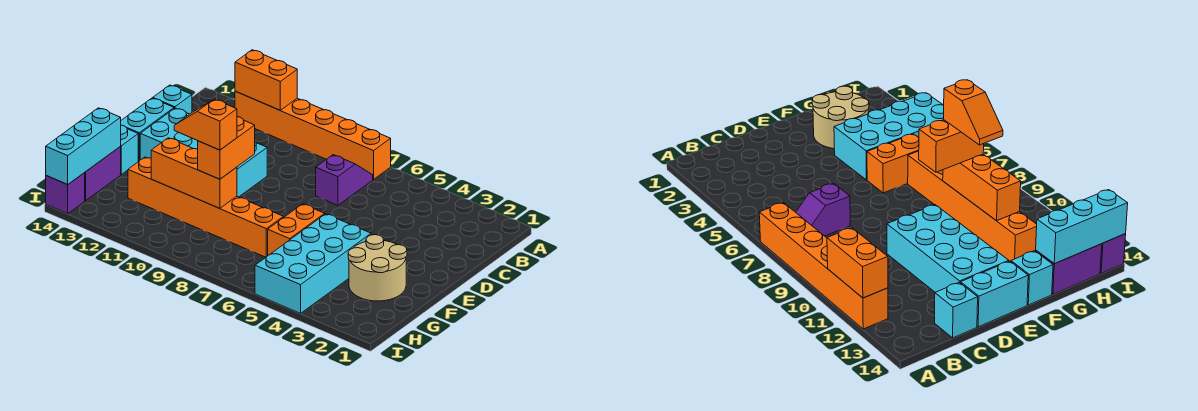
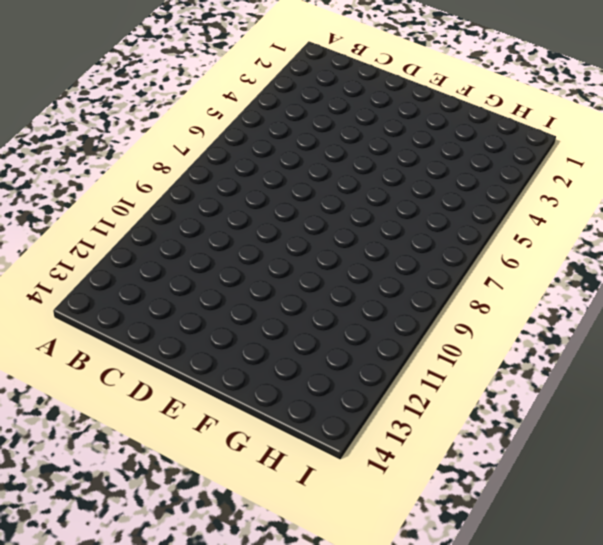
none -> orange brick A7:A12 level 1
none -> purple slope B7:C7 level 1 top C
none -> cyan brick C14 level 1

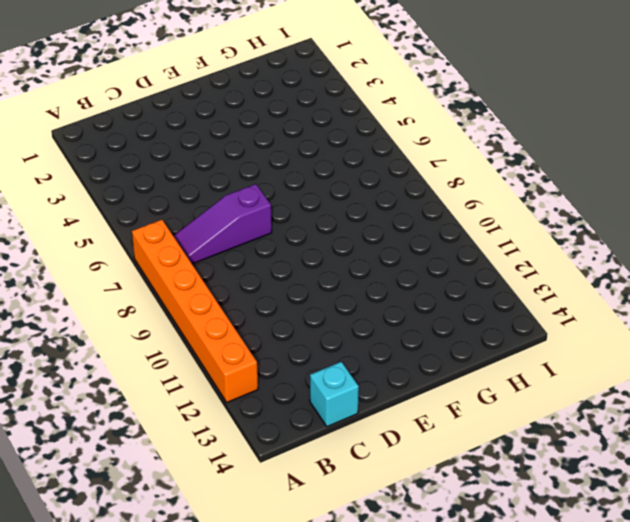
purple slope B7:D7 level 1 top D -> purple slope B7:C7 level 1 top C
none -> cyan brick D10:E13 level 1
none -> cyan brick D14:E14 level 1
none -> tan round brick F2:G3 level 1

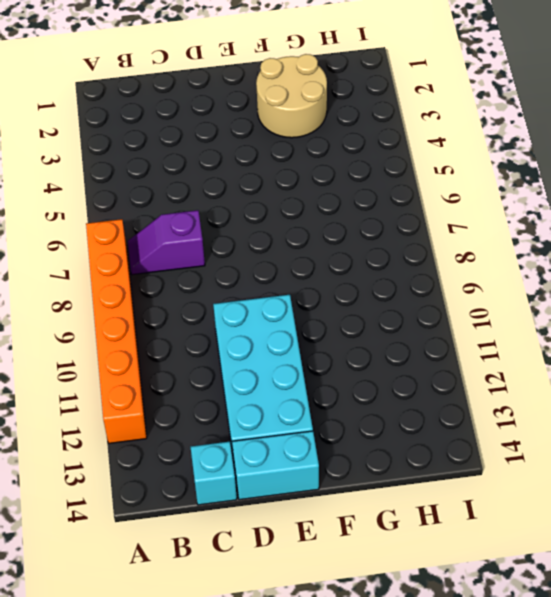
none -> cyan brick F4:I5 level 1
none -> orange brick F6:G6 level 1
none -> cyan brick F14 level 1

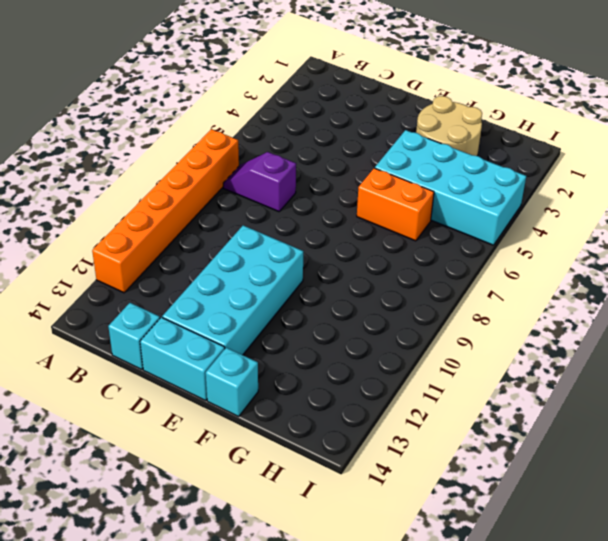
none -> orange brick G7:G12 level 1
none -> purple brick G14:H14 level 1
none -> purple brick I14 level 1

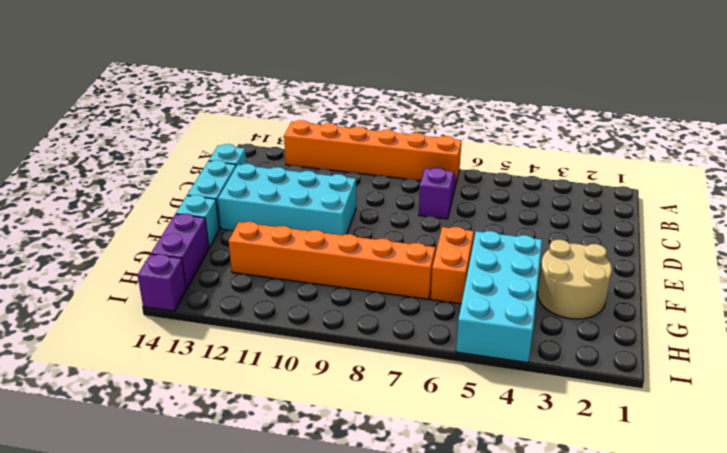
none -> orange brick A11:A12 level 2
none -> orange brick G9:G11 level 2
none -> cyan brick G14:I14 level 2

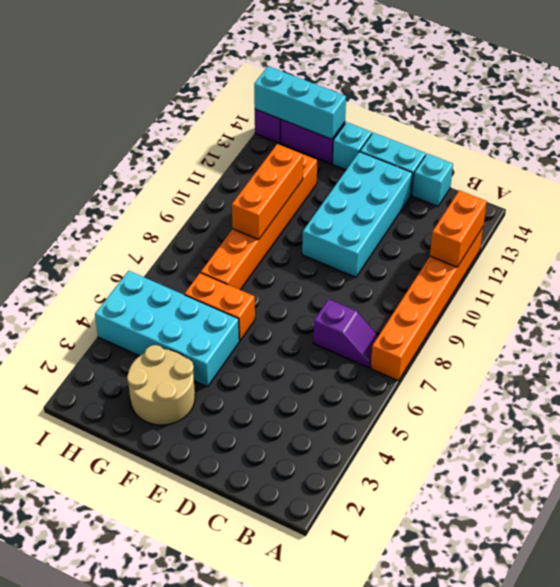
none -> orange brick F9:G9 level 3
none -> orange slope G9:G10 level 4 top 9

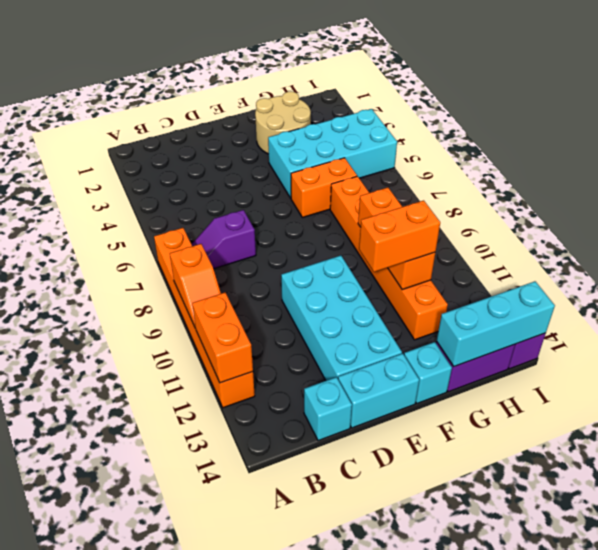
orange slope A9:A10 level 2 top 9 -> orange slope G9:G10 level 4 top 9
orange brick F11:G11 level 3 -> orange brick F9:G9 level 3

